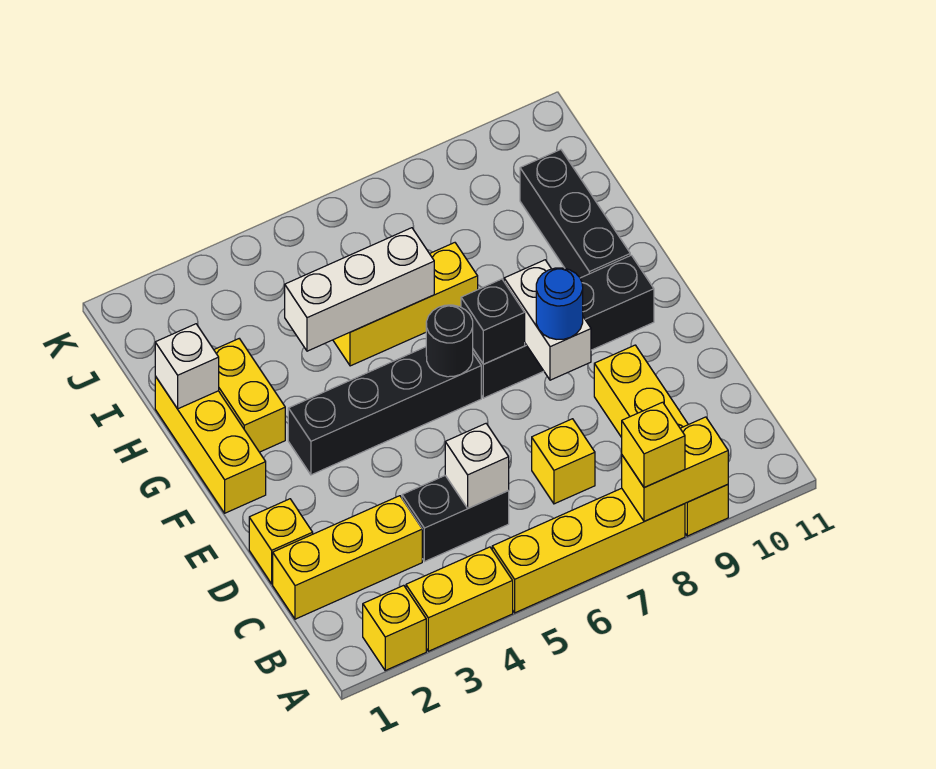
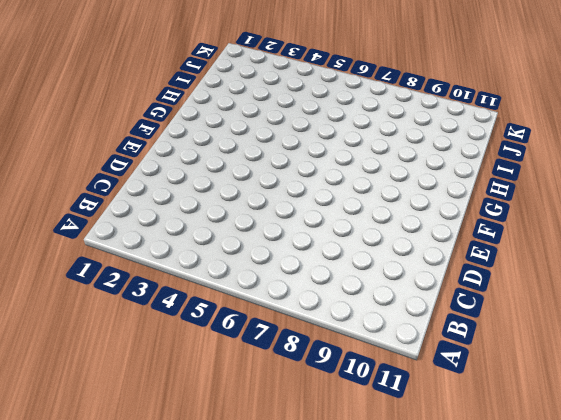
none -> yellow brick A2 level 1
none -> yellow brick A3:A4 level 1
none -> yellow brick A5:A8 level 1

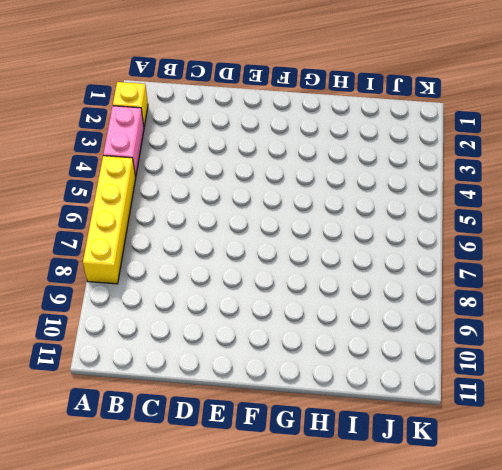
pink brick A3:A4 level 1 -> yellow brick A3:A4 level 1
none -> yellow brick A9:D9 level 1
none -> yellow brick C1:C3 level 1
none -> black brick C4:C5 level 1

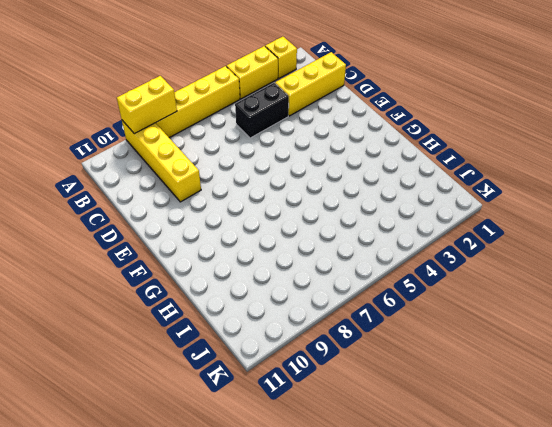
none -> yellow brick C7 level 1
none -> yellow brick D1 level 1
none -> yellow brick F1:H1 level 1

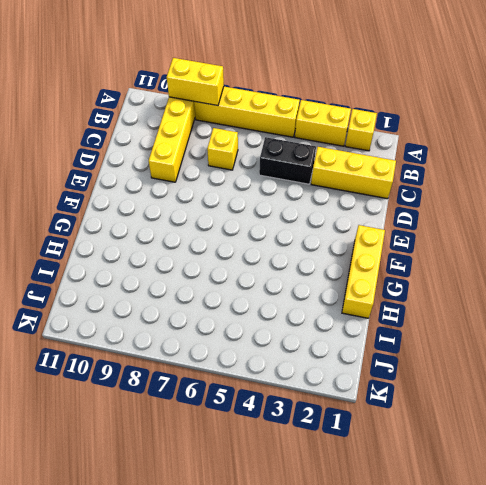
none -> yellow brick D1 level 1
none -> black brick F3:F6 level 1
none -> black brick F7:F10 level 1

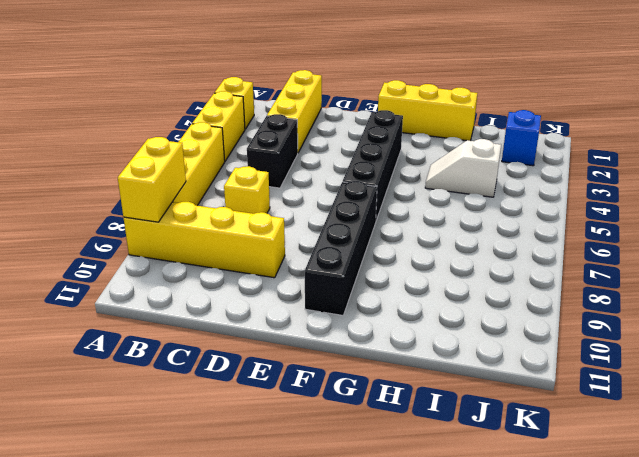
white slope H4:I4 level 1 top I -> none
blue brick J2 level 1 -> none
none -> yellow brick D1 level 1
none -> yellow brick G2:H2 level 1
none -> black brick G10:I10 level 1

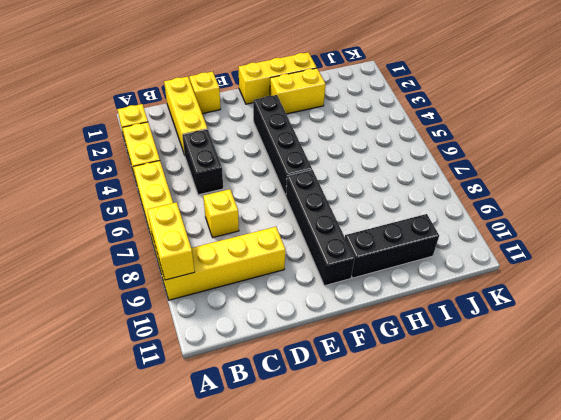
none -> yellow brick H5:H7 level 1
none -> white brick C5 level 2
none -> white brick E8:F8 level 2

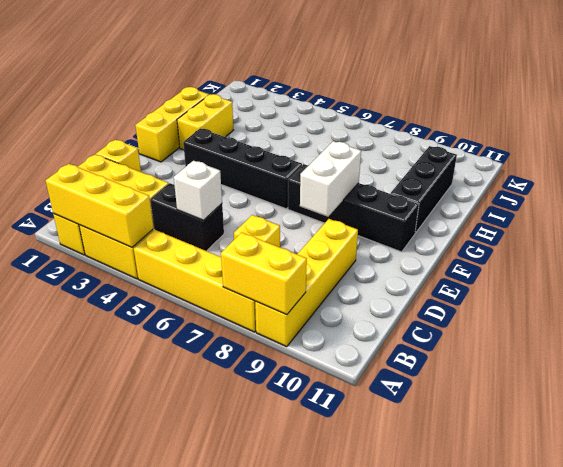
yellow brick A2:A4 level 2 -> yellow brick H5:H7 level 1
none -> black round brick F6 level 2
none -> black brick F7 level 2
none -> white brick H1 level 2

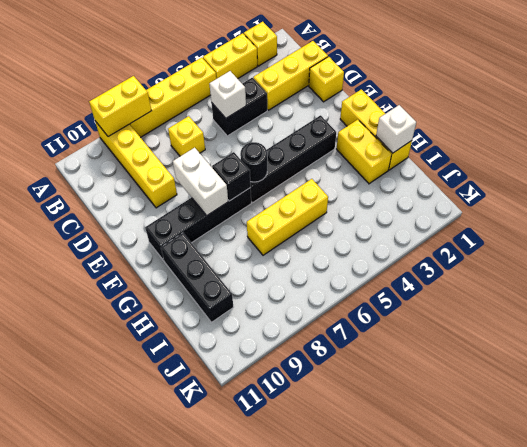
none -> white brick H4:H6 level 2
none -> yellow brick A8 level 3
none -> blue round brick E8 level 3

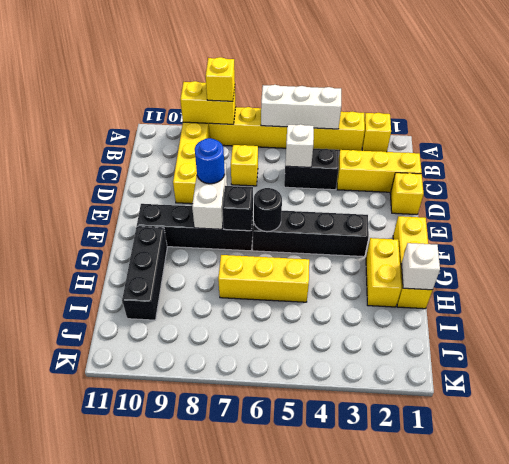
white brick A4:A6 level 2 -> white brick H4:H6 level 2

